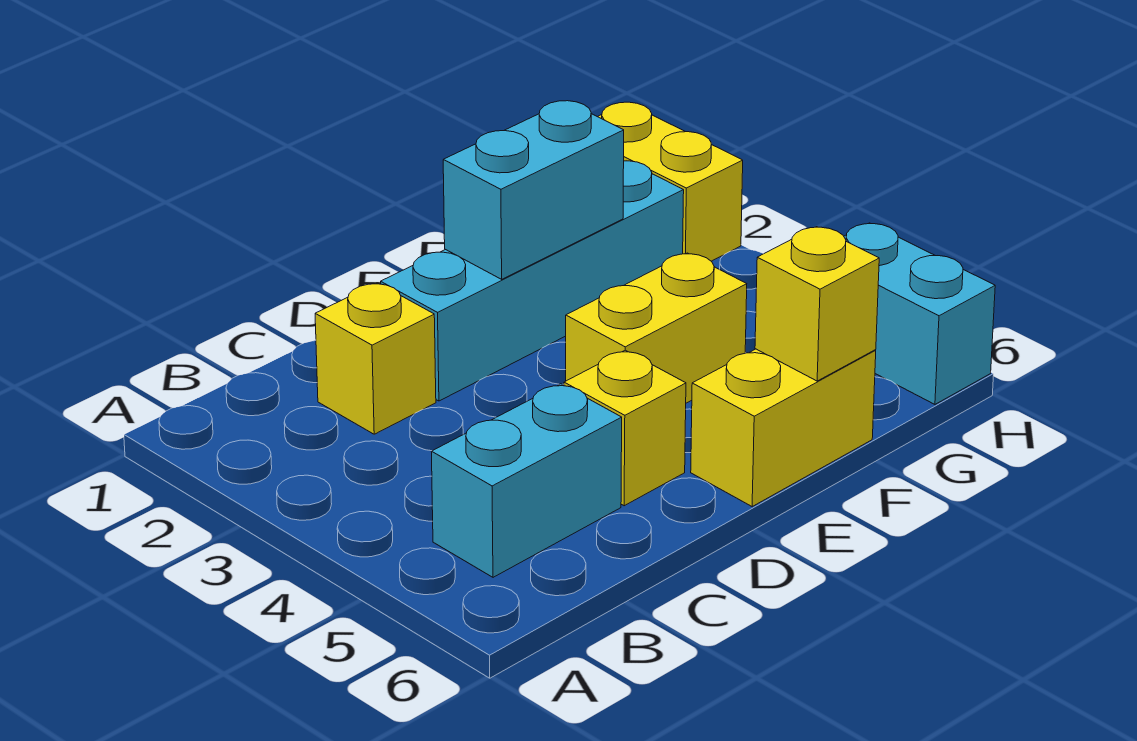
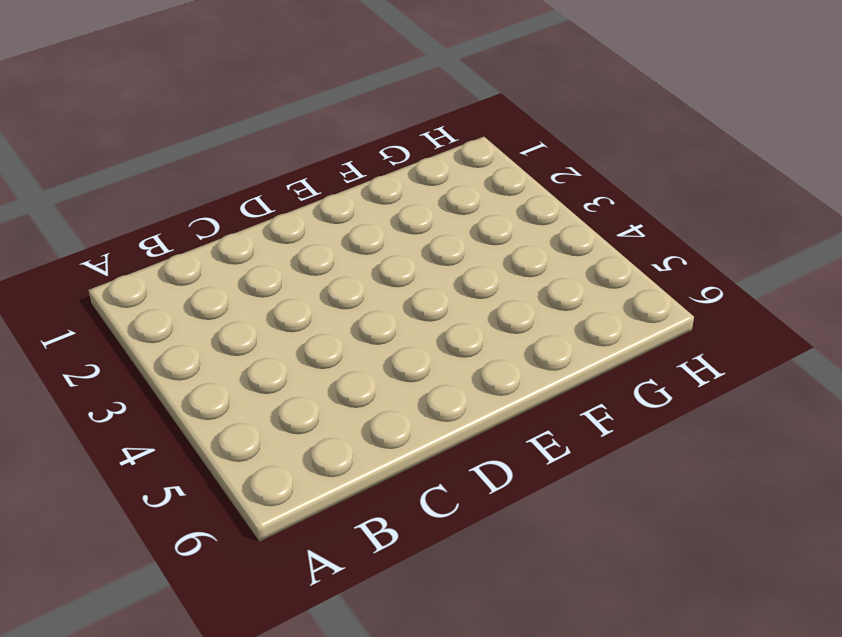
none -> cyan brick B5:C5 level 1
none -> yellow brick C2 level 1

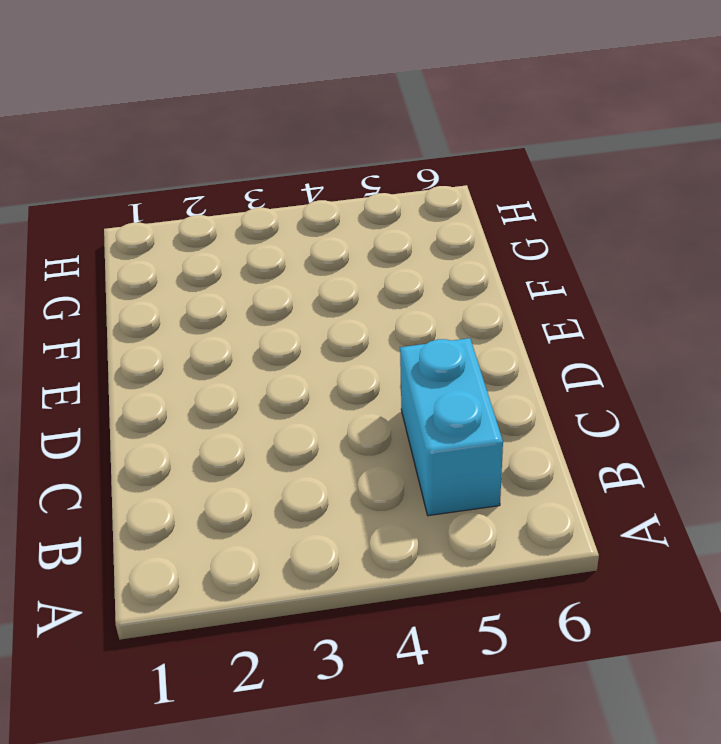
none -> yellow brick C2 level 1
none -> cyan brick D2:G2 level 1

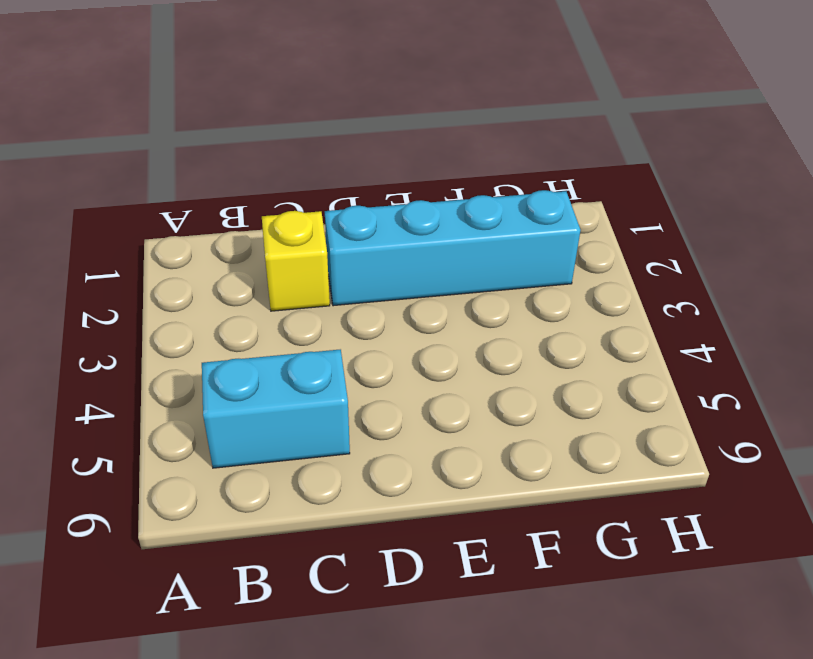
none -> yellow brick D5 level 1
none -> yellow brick E4:F4 level 1

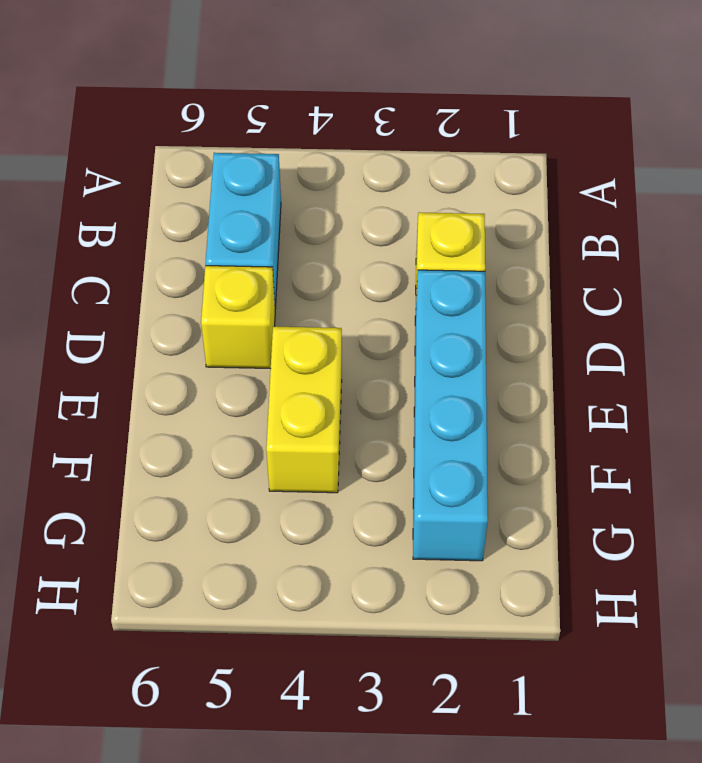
none -> yellow brick E6:F6 level 1
none -> yellow brick H1:H2 level 1

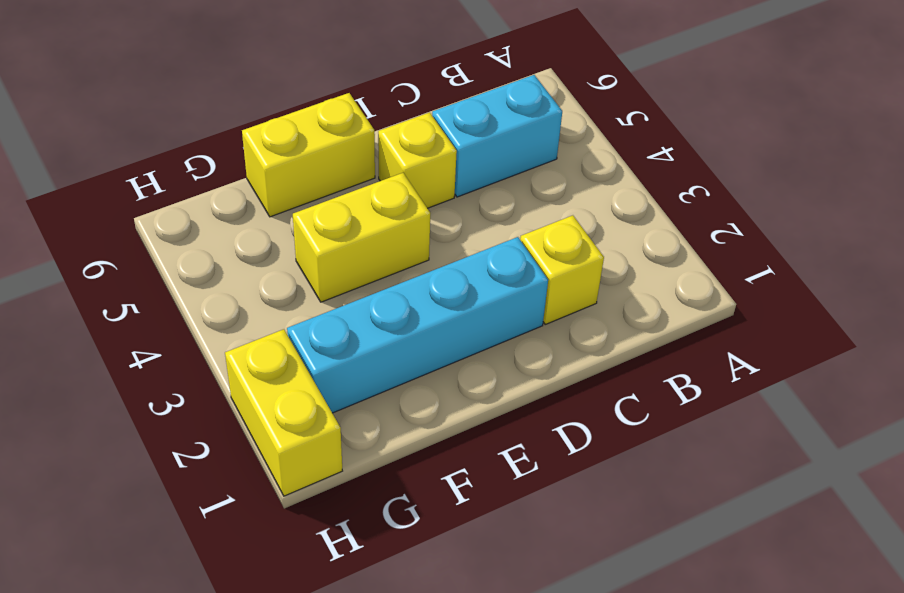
none -> cyan brick H5:H6 level 1
none -> cyan brick E2:F2 level 2

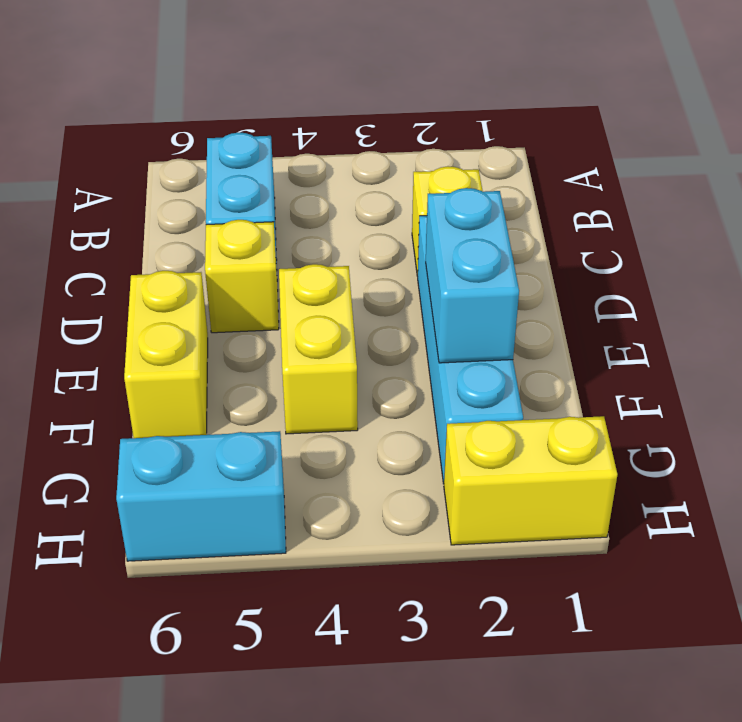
none -> yellow brick F6 level 2

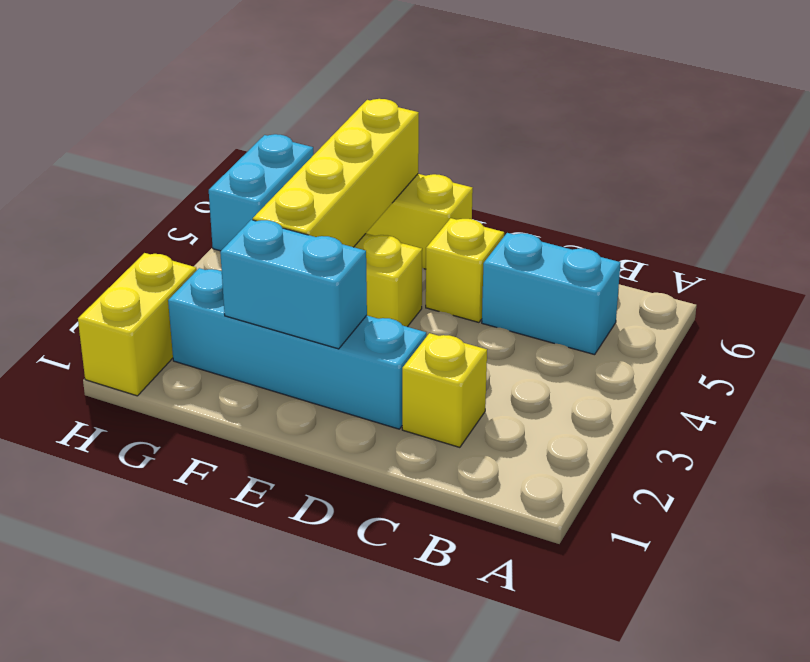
yellow brick F3:F6 level 2 -> yellow brick F6 level 2

